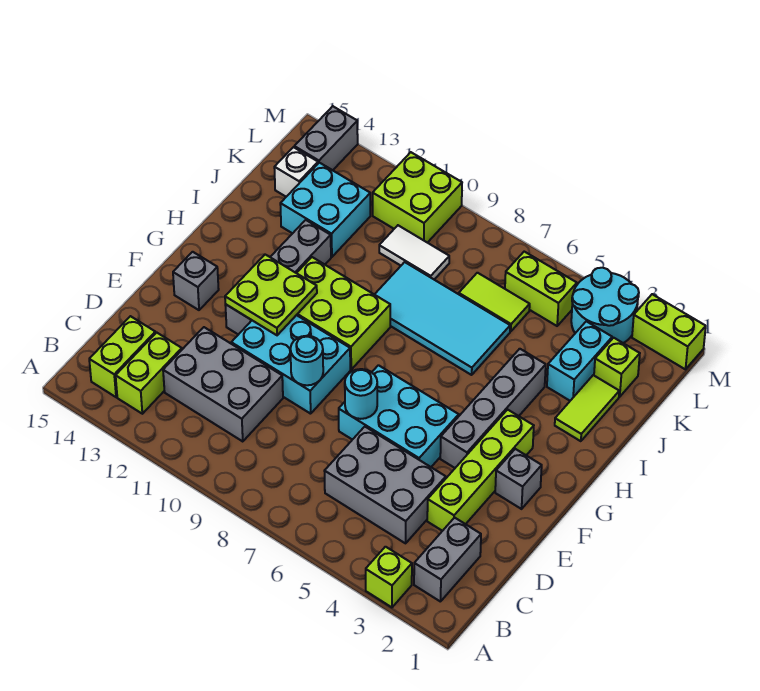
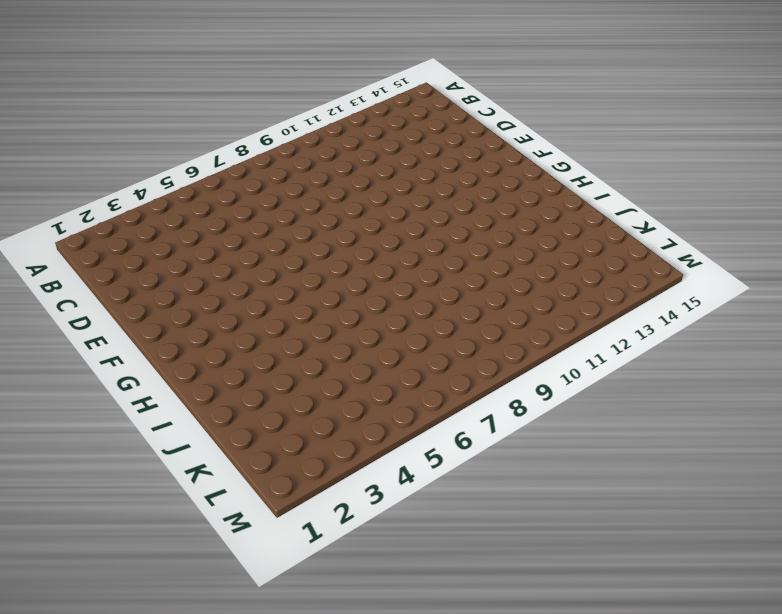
none -> lime brick A3 level 1
none -> grey brick B2:C2 level 1
none -> lime brick B13:C13 level 1
none -> lime brick B14:C14 level 1

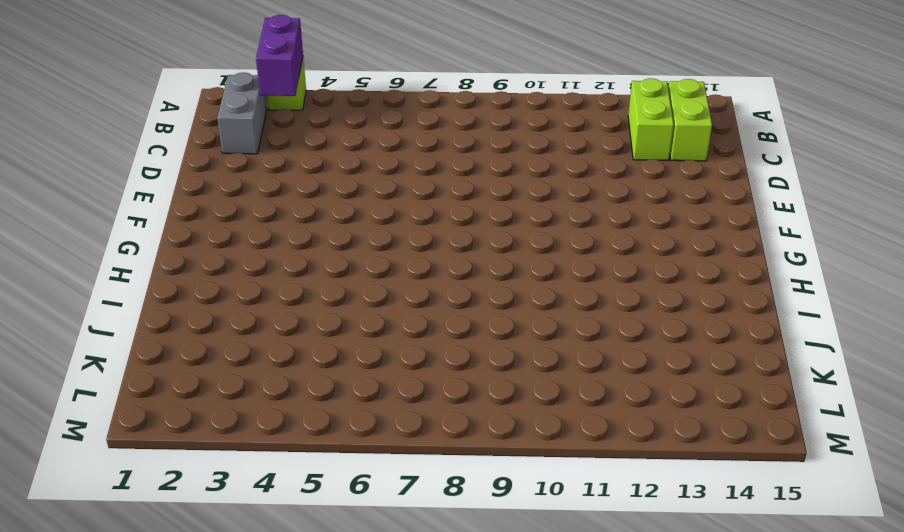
purple brick A3:B3 level 2 -> none
none -> grey brick C4:D6 level 1
none -> grey brick C10:D12 level 1
none -> lime brick D3:G3 level 1
none -> cyan brick E5:F7 level 1

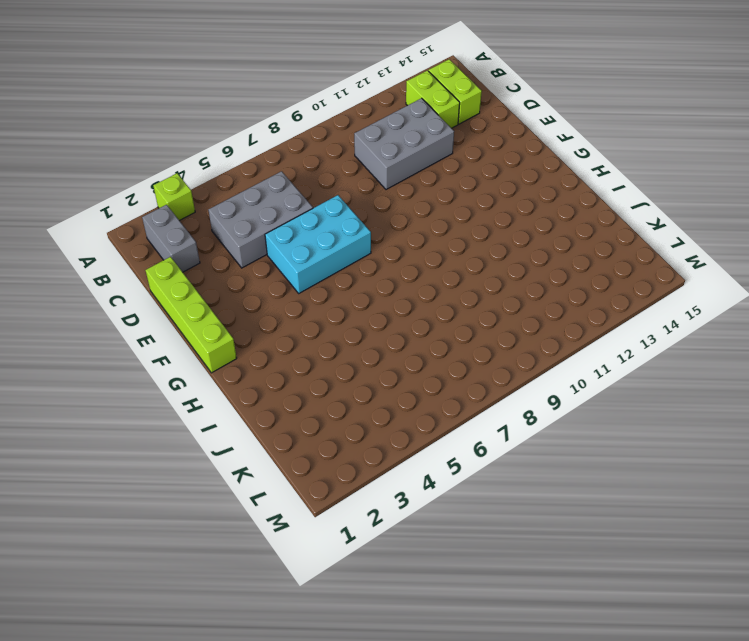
lime brick D1:G1 level 1 -> lime brick D3:G3 level 1
none -> cyan brick E9:F11 level 1
none -> grey brick F2 level 1
none -> grey brick F4:I4 level 1
none -> grey brick F12:I12 level 1

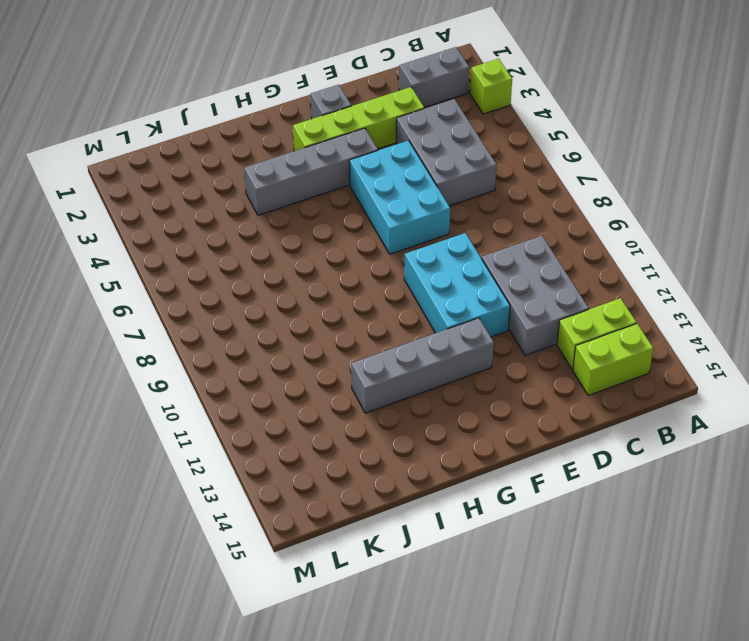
none -> grey brick F14 level 1
none -> lime brick G9:H11 level 1
none -> lime tile I2:J2 level 1
none -> cyan tile I6:J9 level 1

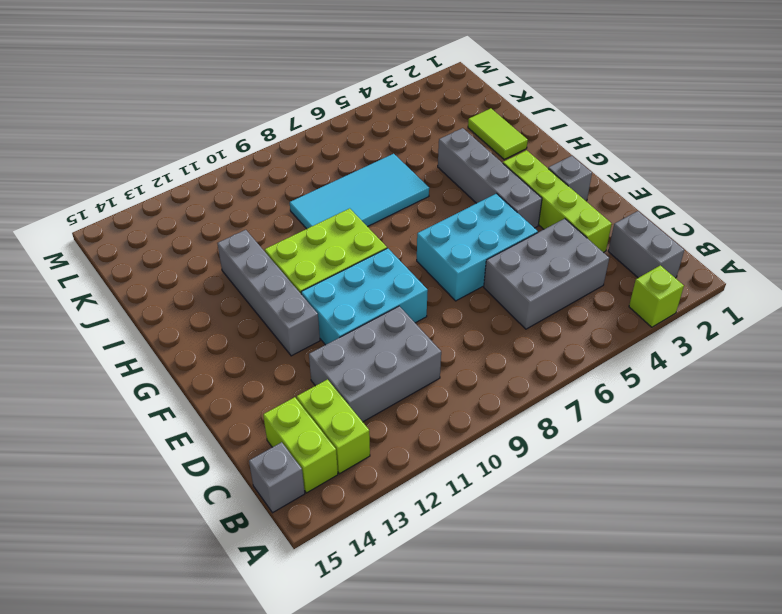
grey brick B15 level 1 -> grey brick F14 level 1
none -> cyan brick J3:K3 level 1
none -> cyan brick J12:K13 level 1
none -> lime brick K2 level 1
none -> lime tile K6:K7 level 1

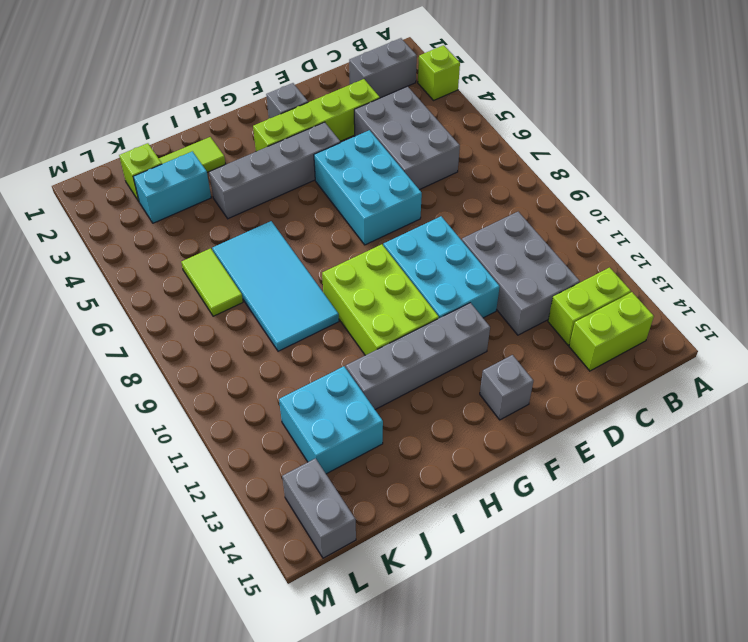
grey brick L14:L15 level 1 -> grey brick L14:M14 level 1
none -> white tile K9:K10 level 1
none -> white brick K14 level 1
none -> cyan round brick L3:M4 level 1
none -> lime brick L5:L6 level 1

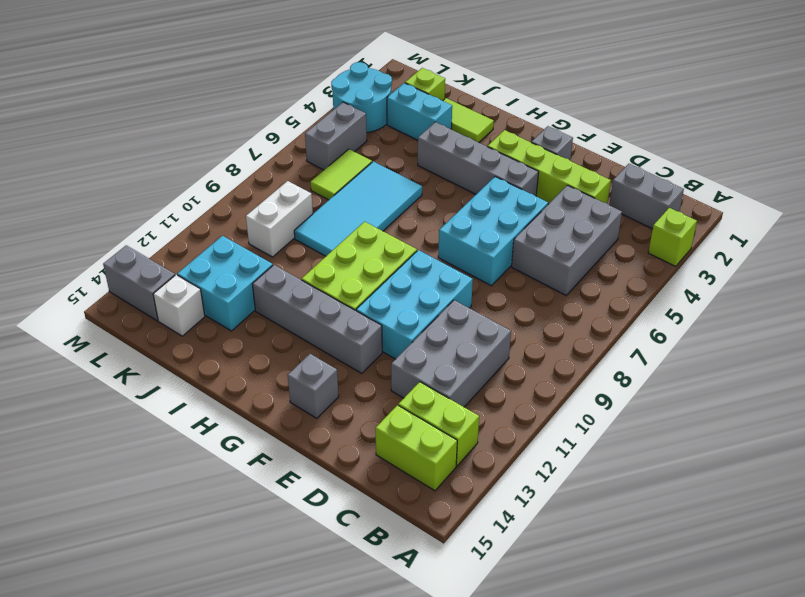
white brick K9:K10 level 1 -> white tile K9:K10 level 1
grey brick L5:L6 level 1 -> lime brick L5:L6 level 1
none -> lime brick L10:M11 level 1
none -> lime brick M1:M2 level 1
none -> cyan round brick E7 level 2
none -> cyan round brick E9 level 2

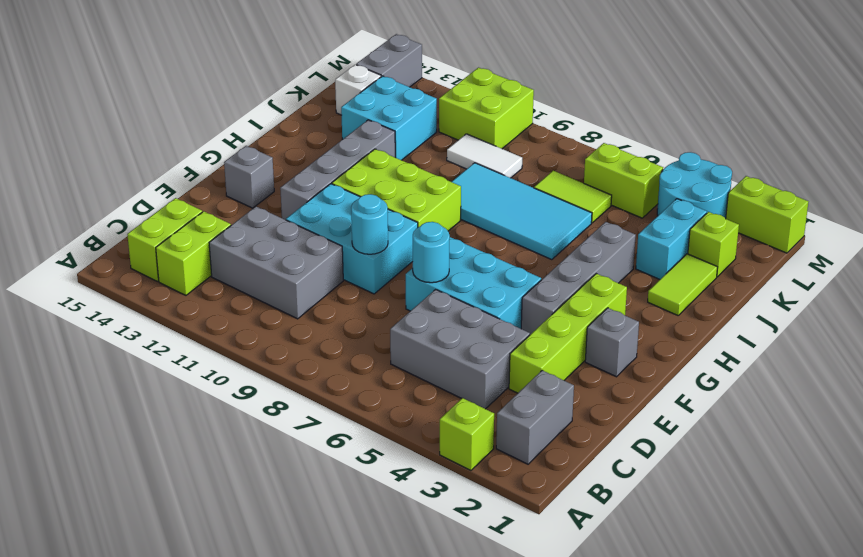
none -> lime plate F11:G12 level 2

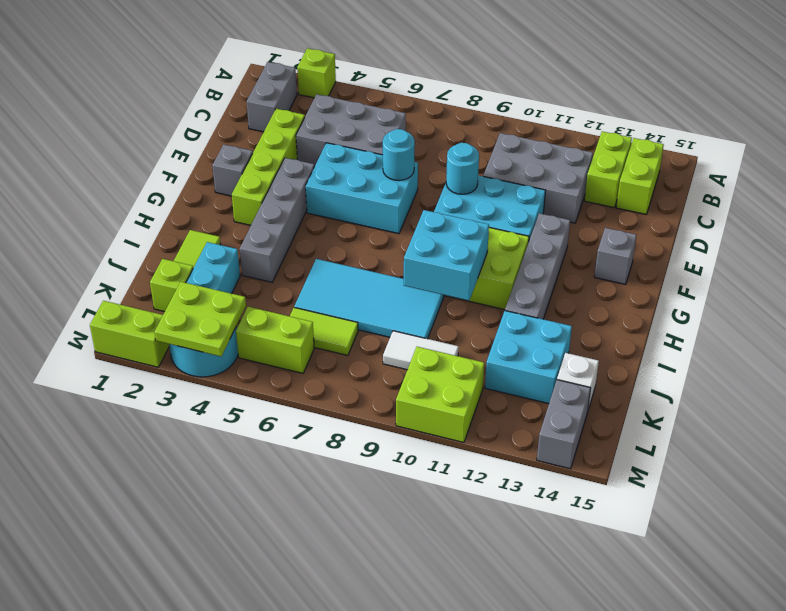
cyan brick H9:I10 level 2 -> none
lime plate L3:M4 level 2 -> lime plate F11:G12 level 2

